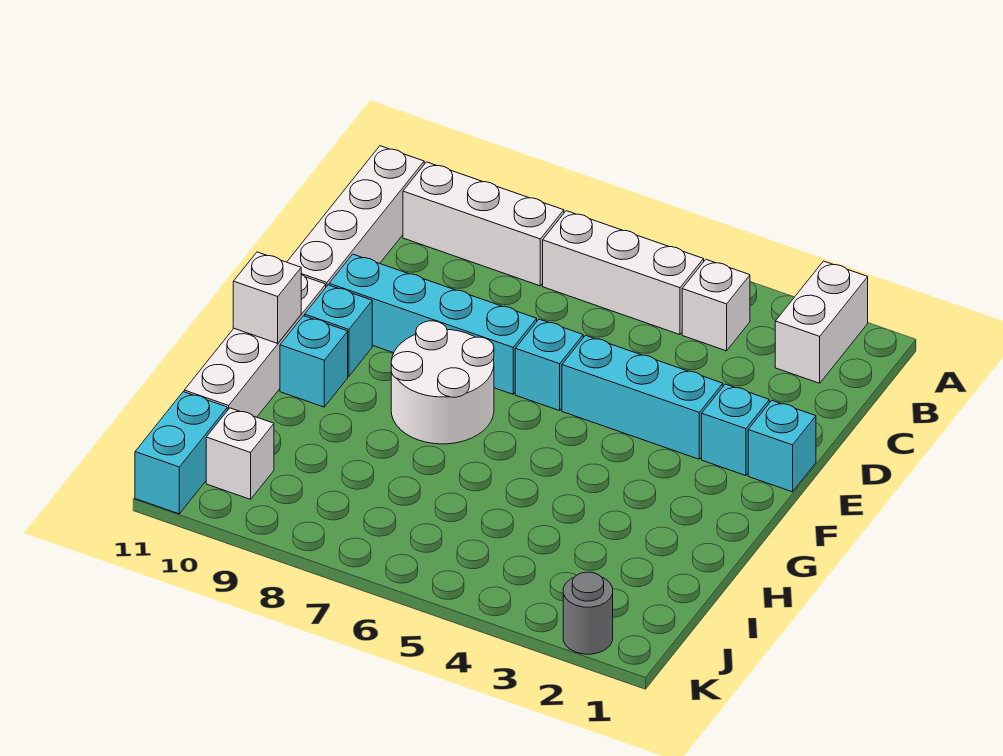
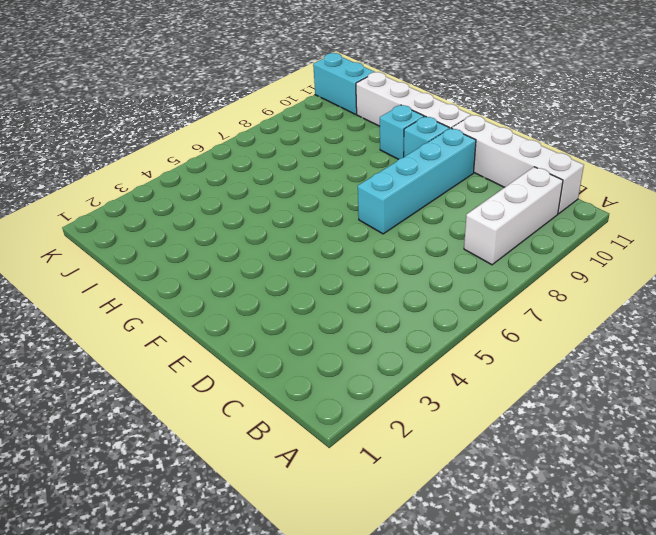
none -> white brick A2:B2 level 1
none -> white brick B4 level 1
none -> white brick B5:B7 level 1

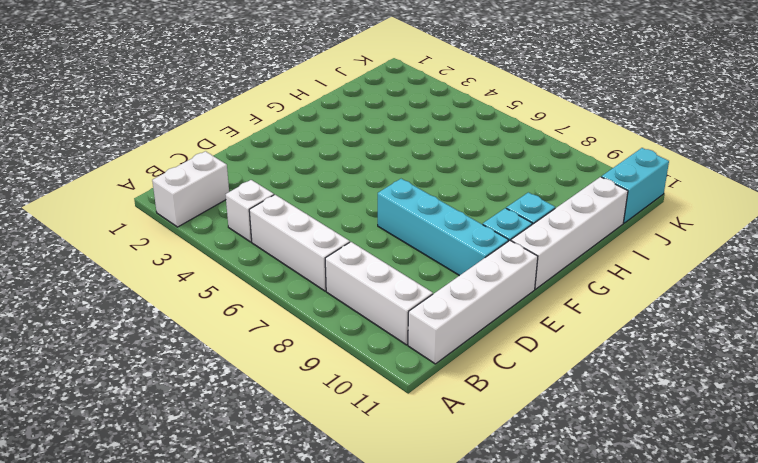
none -> cyan brick E1 level 1
none -> cyan brick E2 level 1
none -> cyan brick E3:E5 level 1

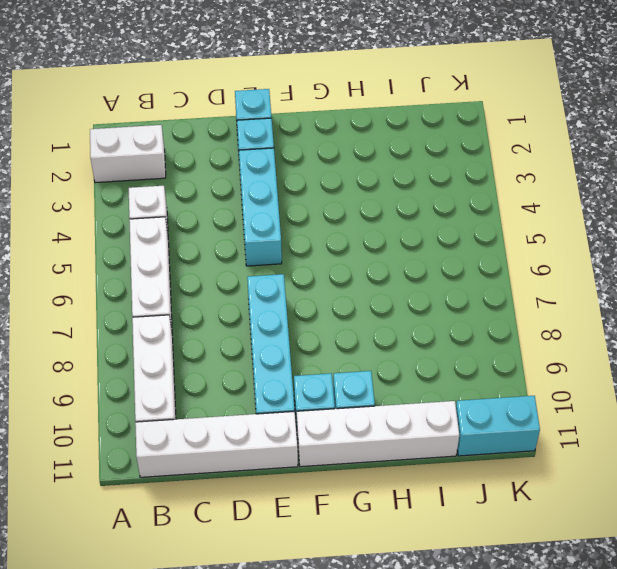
none -> cyan brick E6 level 1
none -> white round brick F7:G8 level 1
none -> white brick J10 level 1

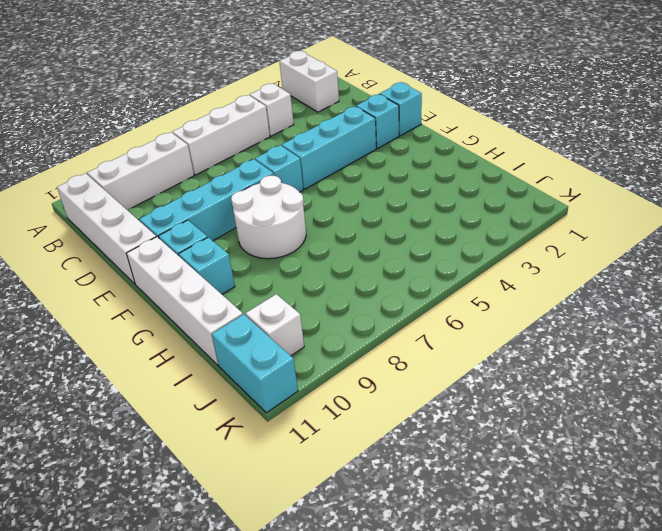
none -> grey round brick K2 level 1
none -> white brick G11 level 2

